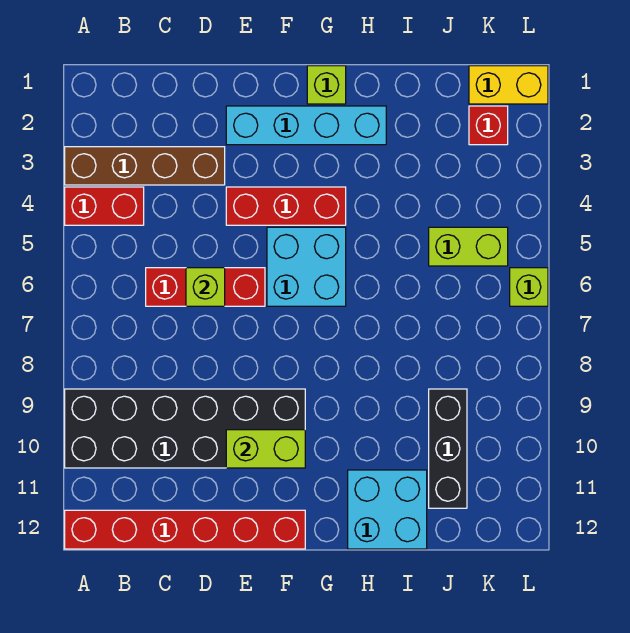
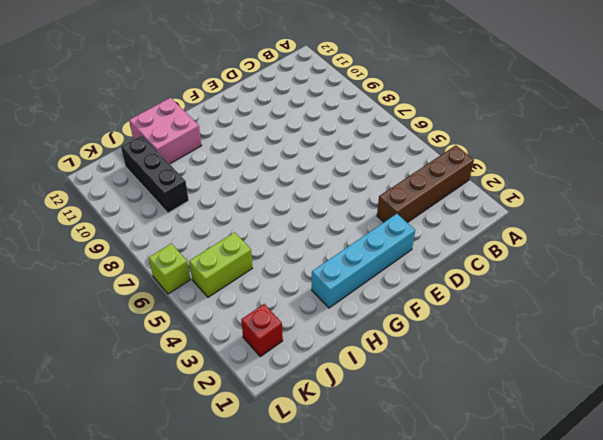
pink brick H11:I12 level 1 -> cyan brick H11:I12 level 1
none -> red brick A4:B4 level 1
none -> black brick A9:F10 level 1
none -> red brick A12:F12 level 1

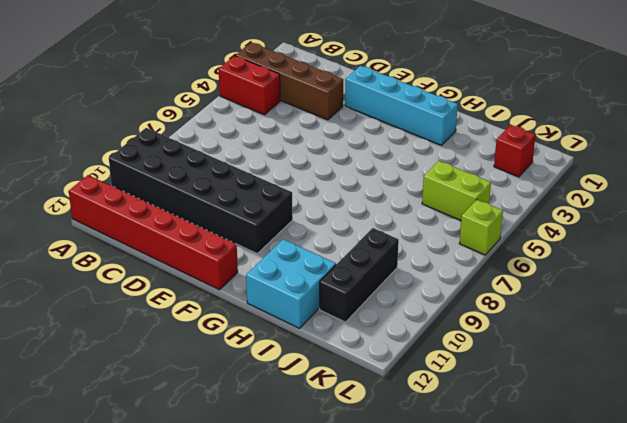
none -> red brick C6:E6 level 1
none -> red brick E4:G4 level 1
none -> cyan brick F5:G6 level 1

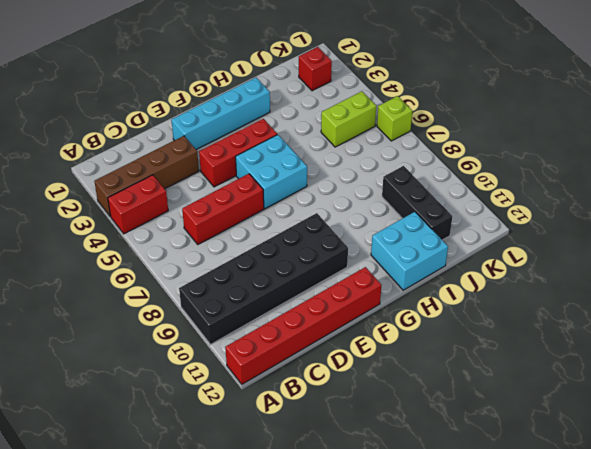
none -> lime brick G1 level 1
none -> yellow brick K1:L1 level 1
none -> lime brick D6 level 2

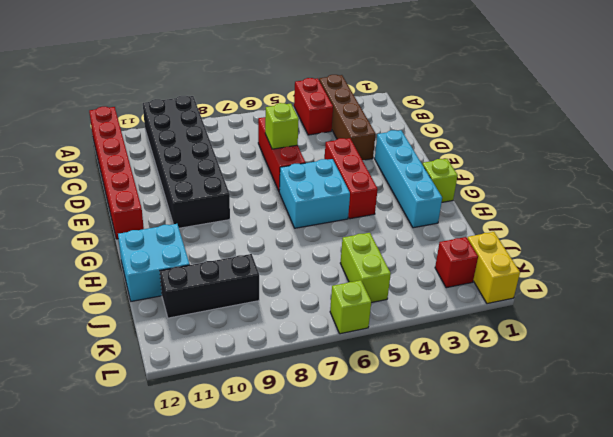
none -> lime brick E10:F10 level 2

